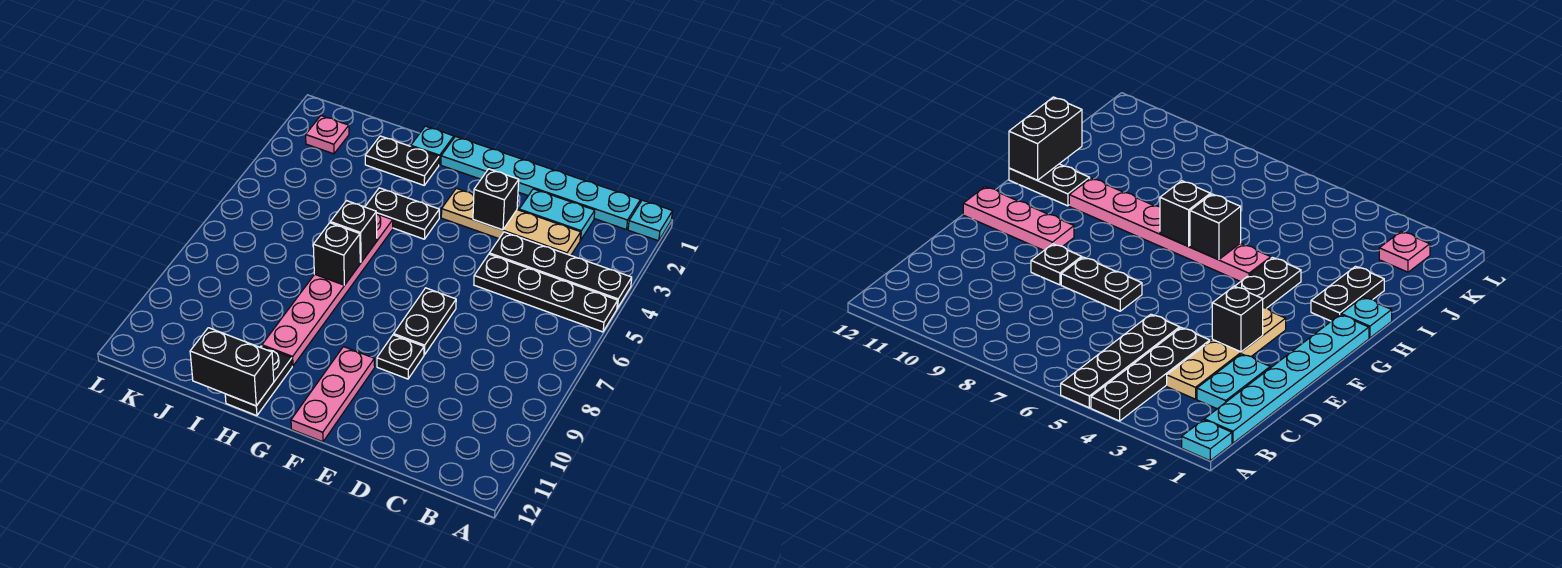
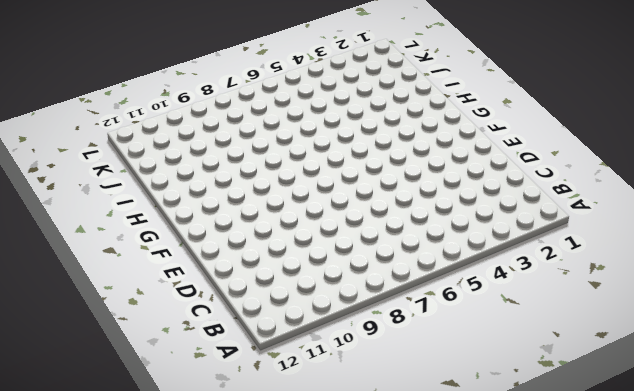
none -> cyan plate A1 level 1
none -> black plate A4:D4 level 1
none -> black plate A5:D5 level 1

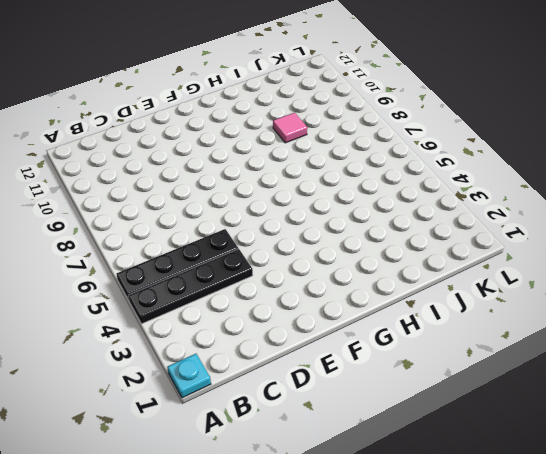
pink tile I9 level 1 -> none
none -> cyan plate B1:G1 level 1
none -> cyan plate C2:D2 level 1
none -> tan plate C3:F3 level 1

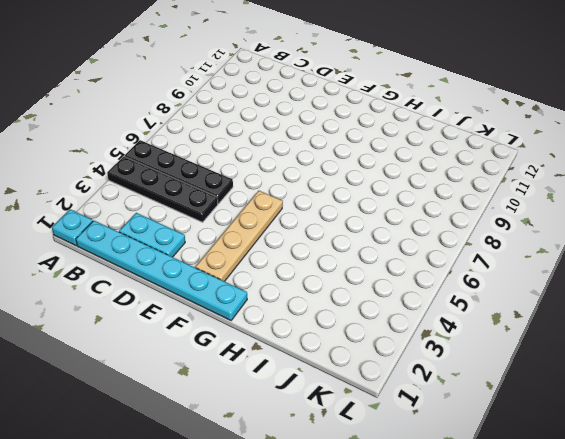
tan plate F2:F5 level 1 -> tan plate C3:F3 level 1
none -> black plate E7:E8 level 1
none -> black plate E9 level 1
none -> pink plate F10:F12 level 1

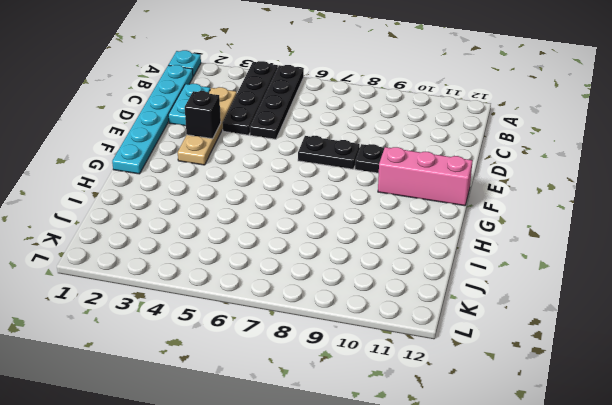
pink brick F10:F12 level 1 -> pink plate F10:F12 level 1
none -> black plate G4:H4 level 1
none -> cyan plate H1 level 1
none -> black plate H2:I2 level 1

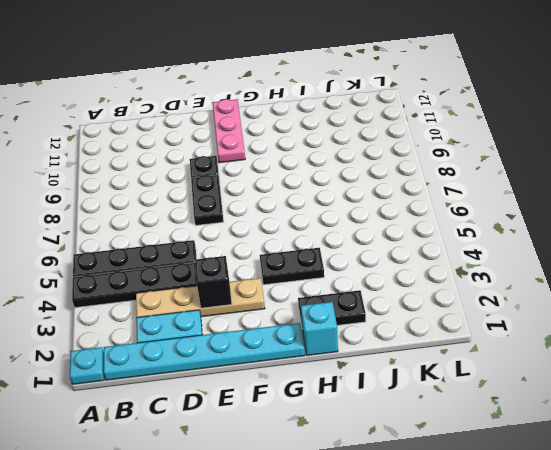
cyan brick H1 level 1 -> cyan plate H1 level 1
none -> pink plate H5:H10 level 1
none -> black plate H11:H12 level 1
none -> pink plate K2 level 1

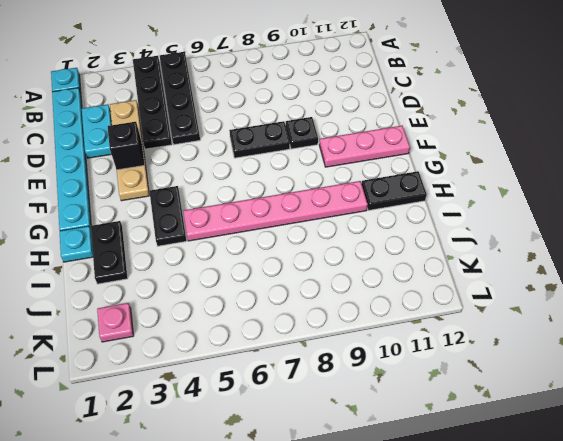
none -> black brick H6 level 2
none -> black brick H7 level 2
none -> black brick H12:I12 level 2

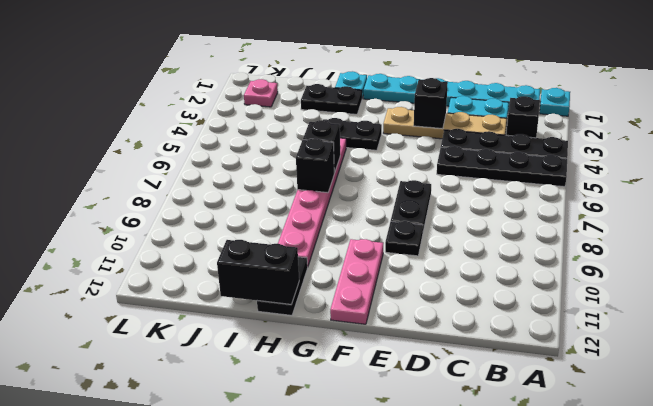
black brick B3 level 1 -> none

